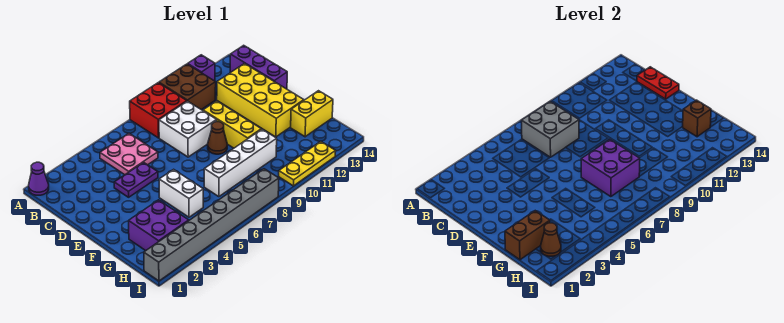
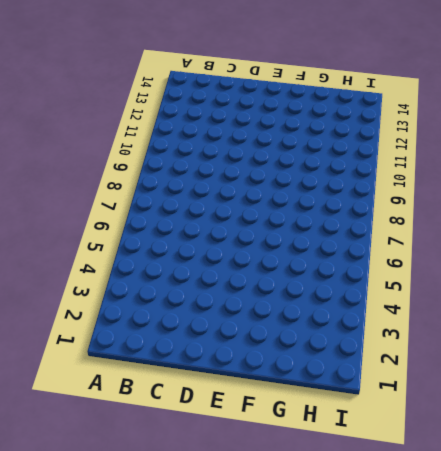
none -> purple cone A1 level 1
none -> red brick A8:B9 level 1
none -> brown brick A10:B11 level 1

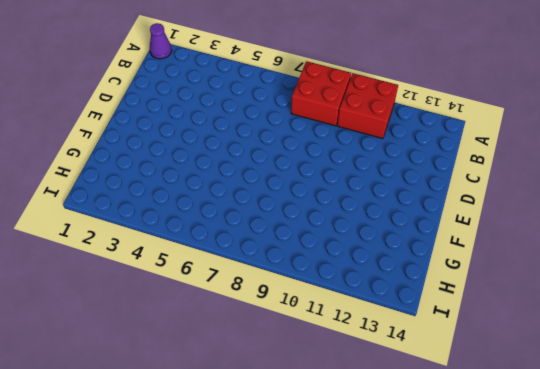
red brick A10:B11 level 1 -> brown brick A10:B11 level 1
none -> purple brick A12 level 1
none -> pink plate B5:C6 level 1
none -> purple brick B14:D14 level 1

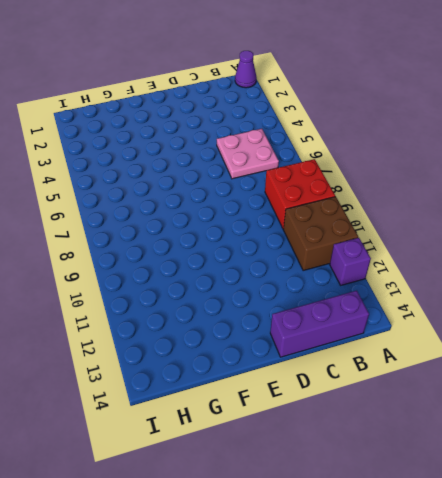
none -> white brick C8:D9 level 1
none -> yellow brick C12:F13 level 1
none -> purple plate D4:D5 level 1

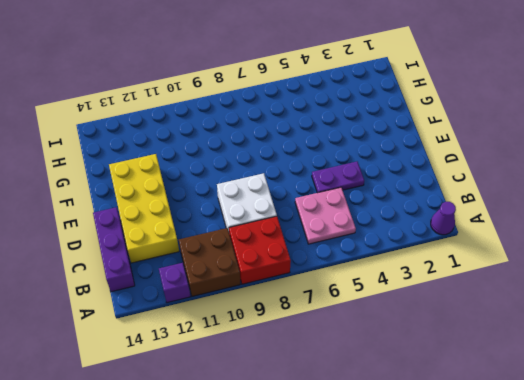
none -> yellow brick D10:F10 level 1
none -> brown cone E9 level 1
none -> white brick F5:G5 level 1

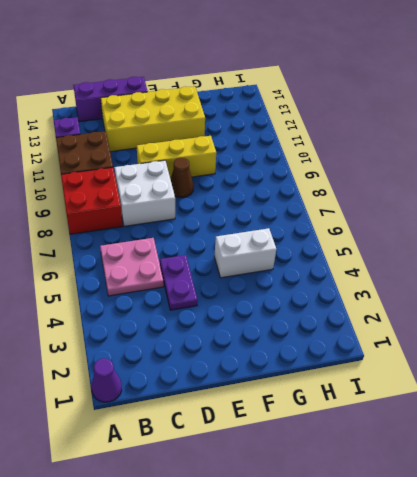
none -> purple brick G2:H3 level 1
none -> white brick G7:G10 level 1
none -> yellow brick G13:G14 level 1

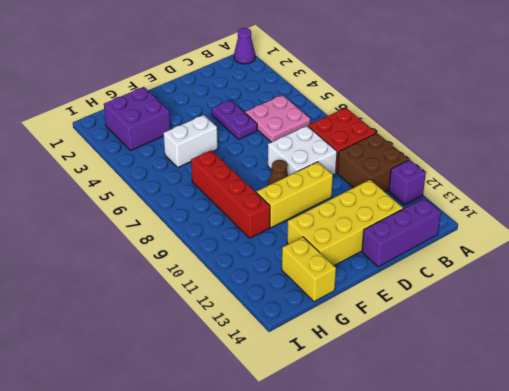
red brick G7:G10 level 1 -> white brick G7:G10 level 1
none -> grey brick I1:I8 level 1
none -> yellow plate I10:I12 level 1
none -> grey brick B7:C8 level 2

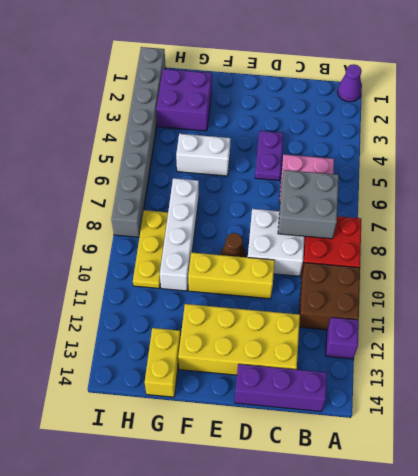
yellow plate H8:H10 level 1 -> yellow plate I10:I12 level 1
none -> red plate C14:D14 level 2
none -> purple brick F7:G8 level 2
none -> brown brick G1:G2 level 2

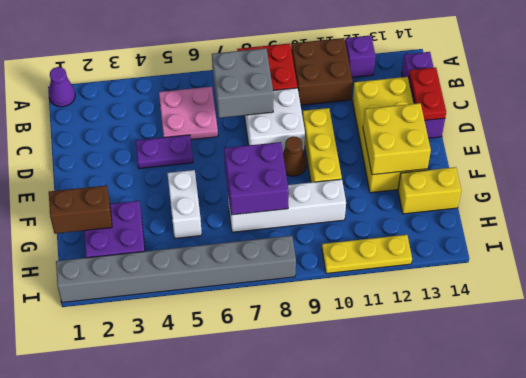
yellow brick E12:F13 level 2 -> none
none -> brown brick G13 level 2
none -> brown cone H2 level 2

